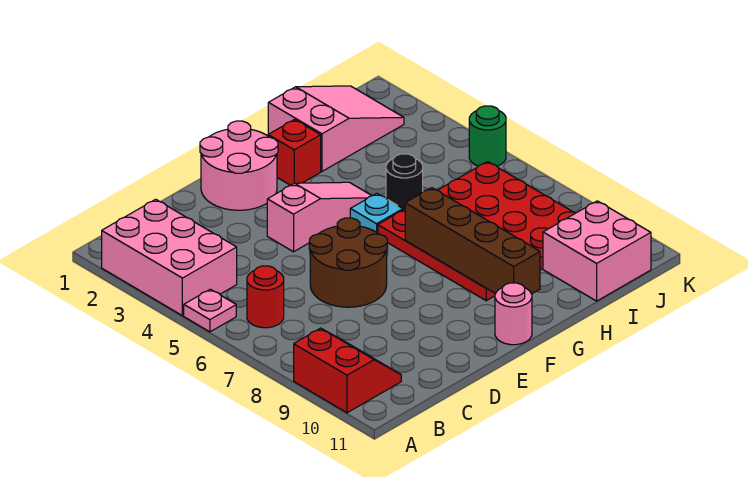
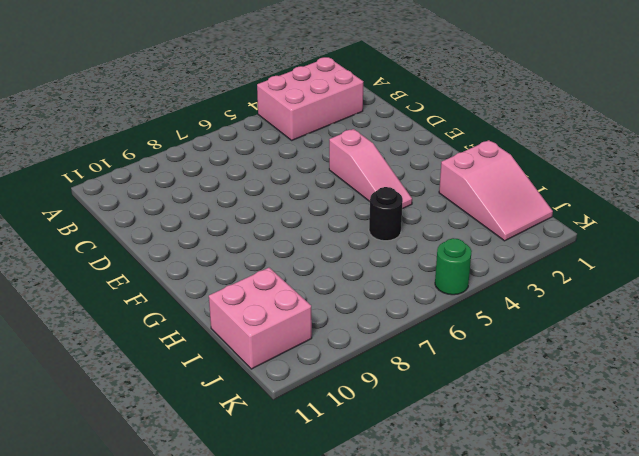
none -> pink plate A5 level 1
none -> red slope A9:B10 level 1 top A
none -> red round brick B6 level 1

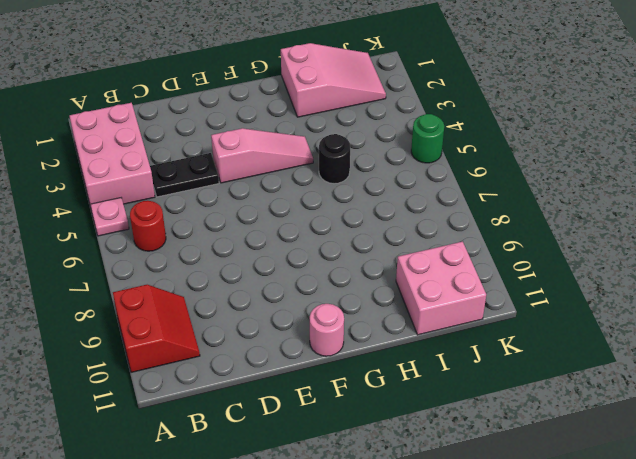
black plate C4:D4 level 1 -> none
none -> brown round brick D6:E7 level 1
none -> pink round brick E1:F2 level 1
none -> red brick G2 level 1

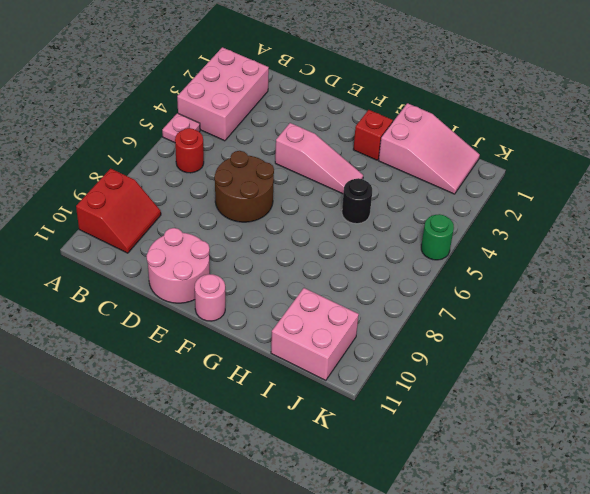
pink round brick D10:E11 level 1 -> pink round brick E1:F2 level 1
none -> cyan plate G5 level 1
none -> red plate G6:J9 level 1
none -> brown brick G7:G10 level 2

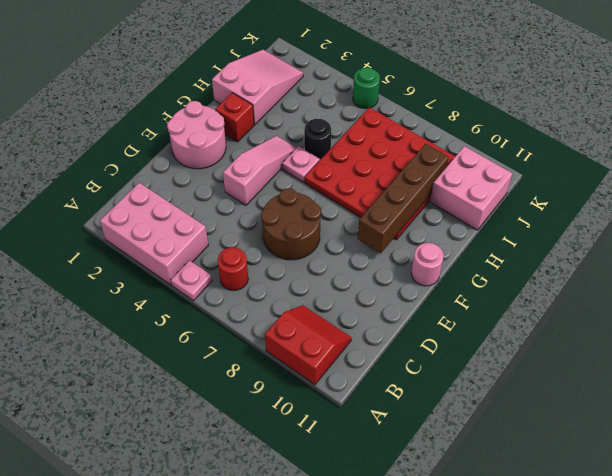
brown brick F9:I9 level 2 -> brown brick G7:G10 level 2
pink plate G5 level 1 -> cyan plate G5 level 1

